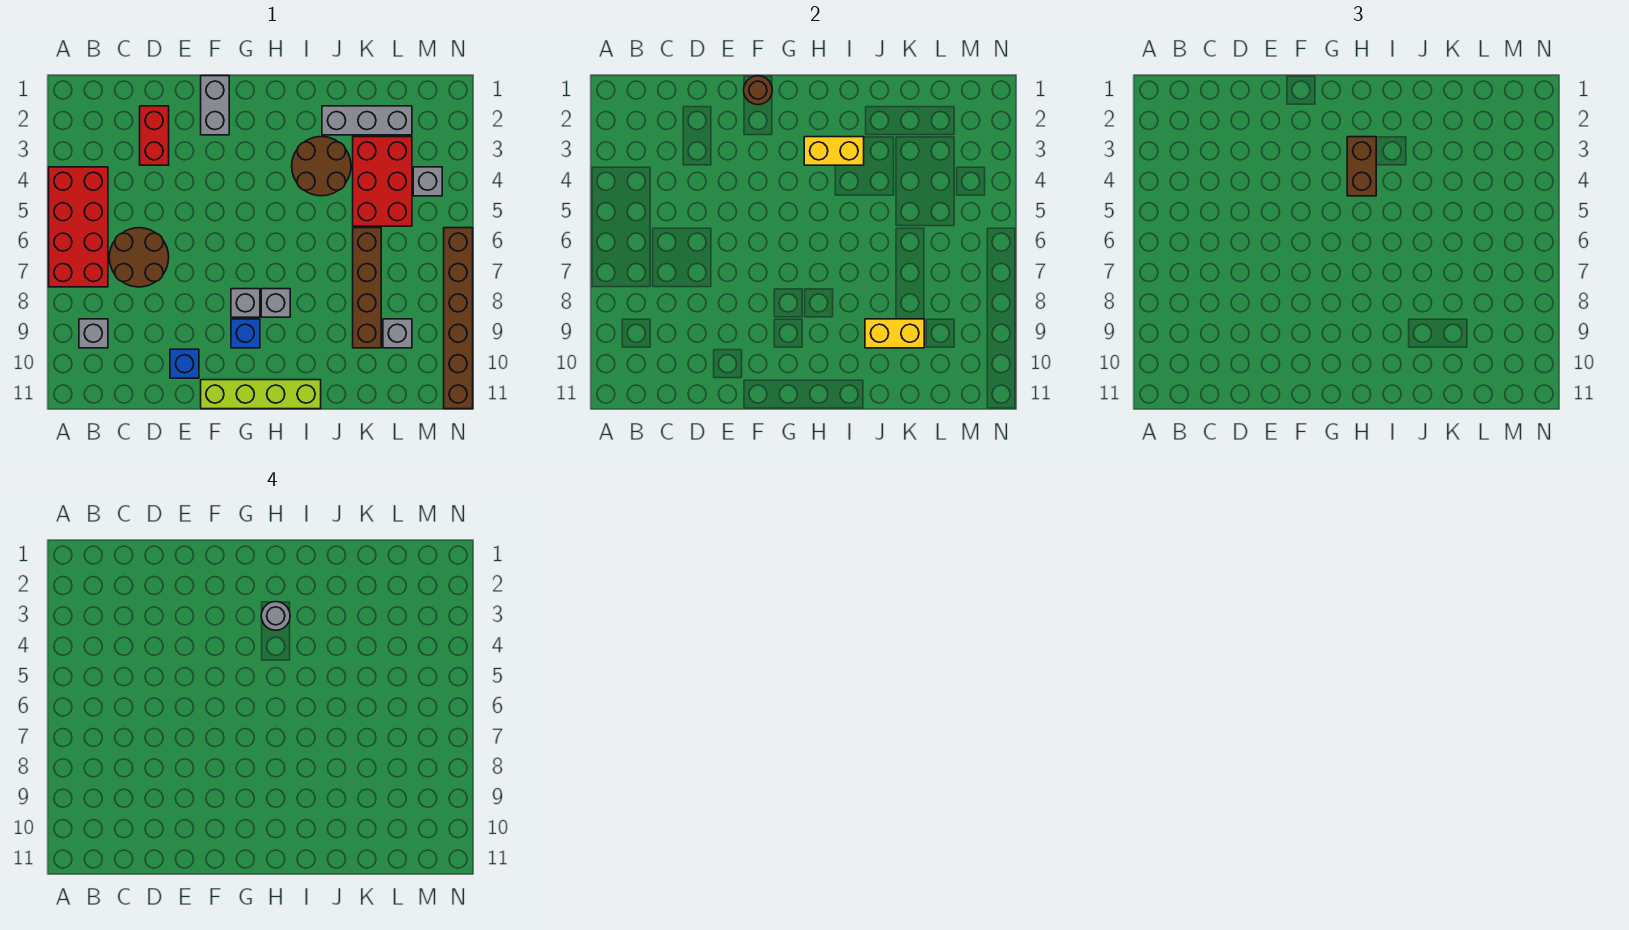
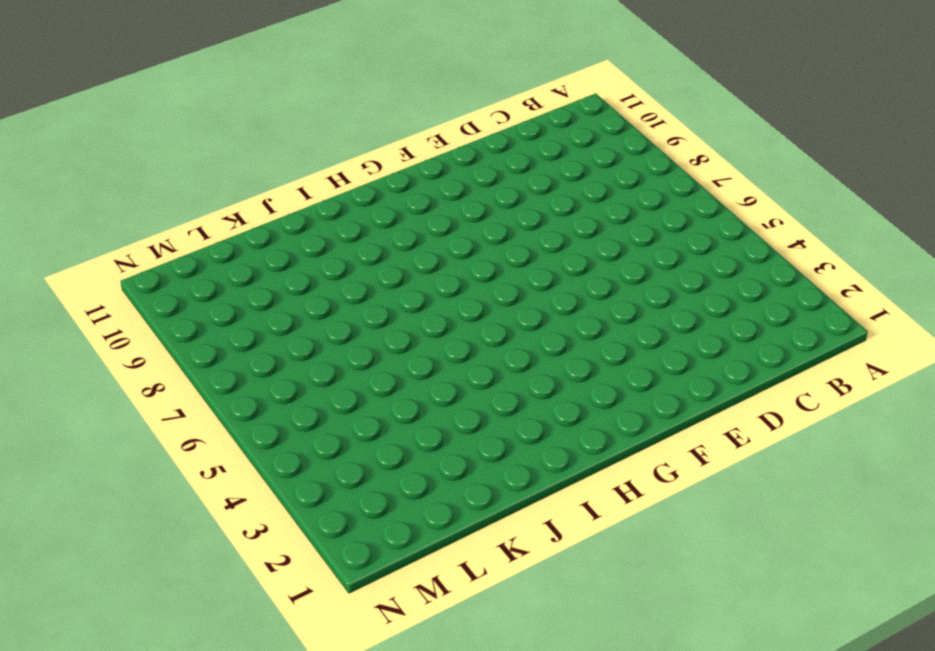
none -> red brick A4:B7 level 1
none -> grey brick B9 level 1
none -> brown round brick C6:D7 level 1

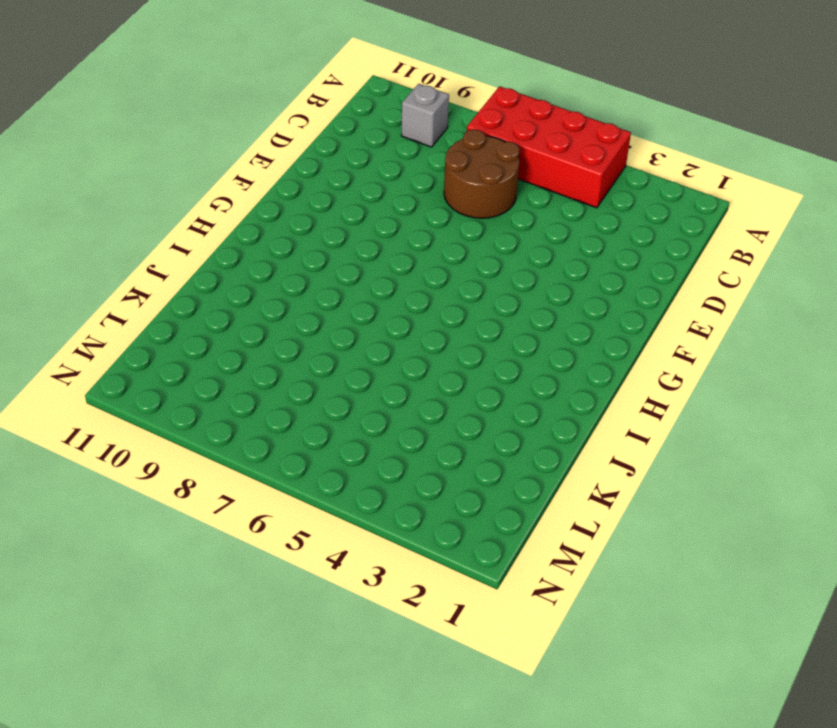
none -> red brick D2:D3 level 1
none -> blue brick E10 level 1
none -> grey brick F1:F2 level 1

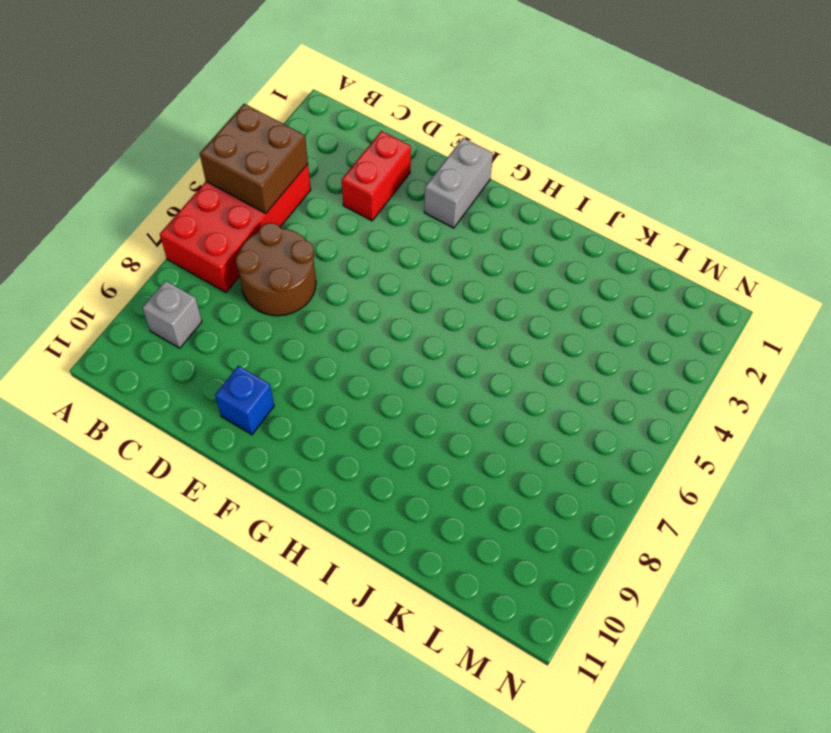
brown brick A4:B5 level 2 -> none
none -> lime brick F11:I11 level 1
none -> grey brick G8 level 1
none -> blue brick G9 level 1

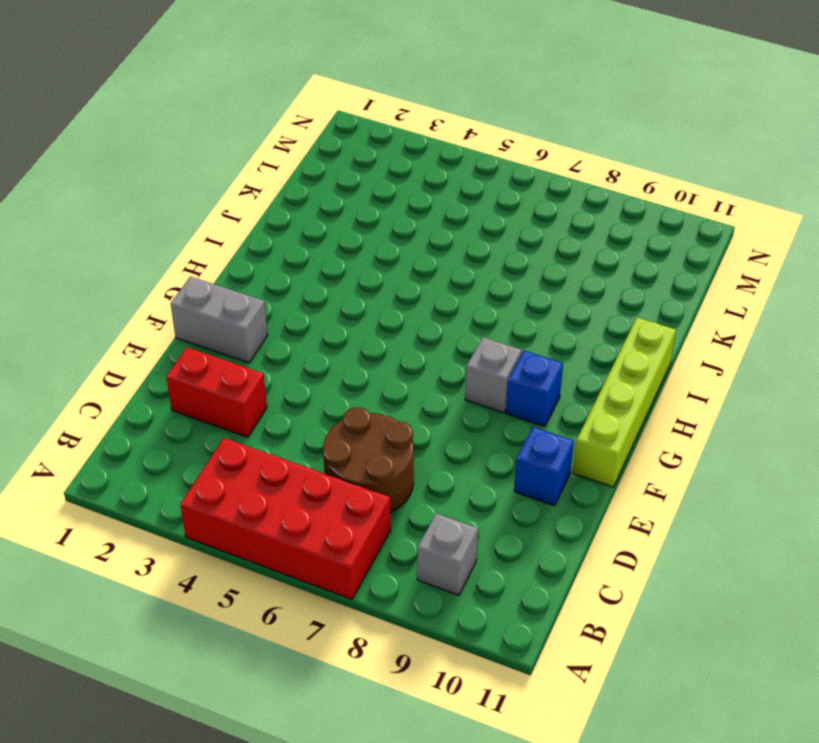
none -> grey brick H8 level 1
none -> brown round brick I3:J4 level 1
none -> grey brick J2:L2 level 1

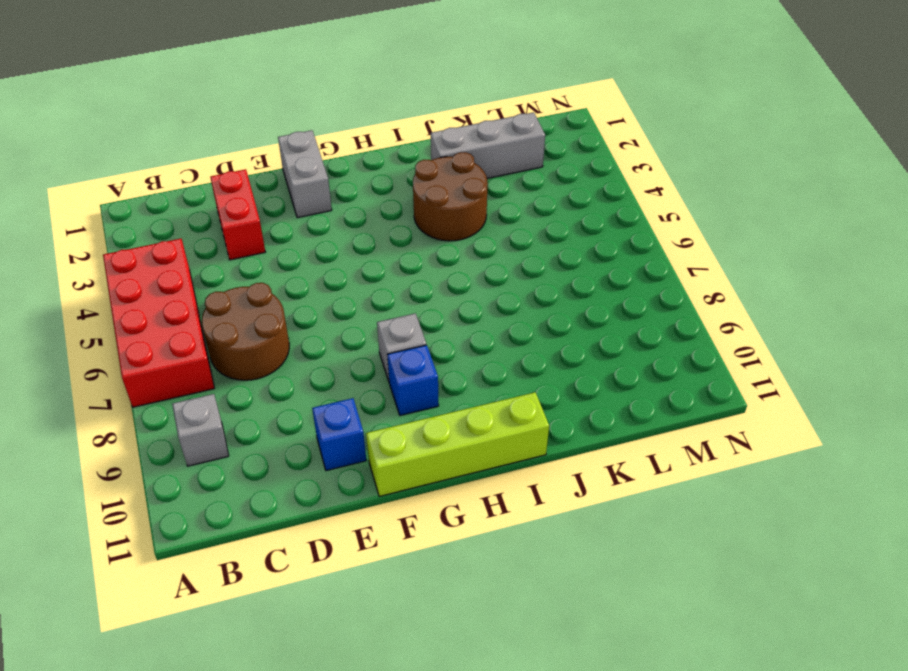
none -> grey brick H8 level 1
none -> red brick K3:L5 level 1
none -> brown brick K6:K9 level 1

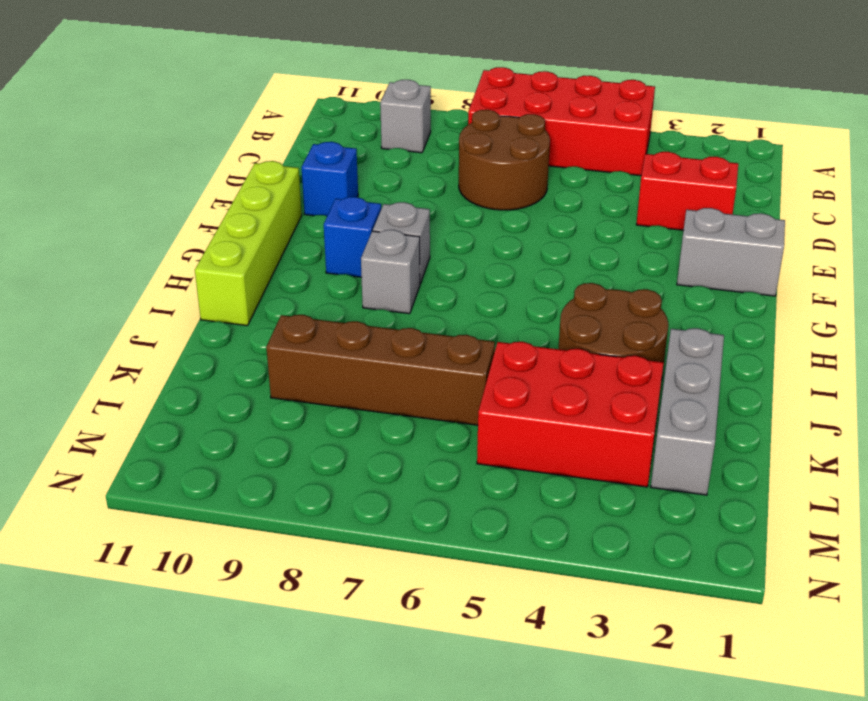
none -> grey brick L9 level 1
none -> grey brick M4 level 1
none -> brown brick N6:N11 level 1

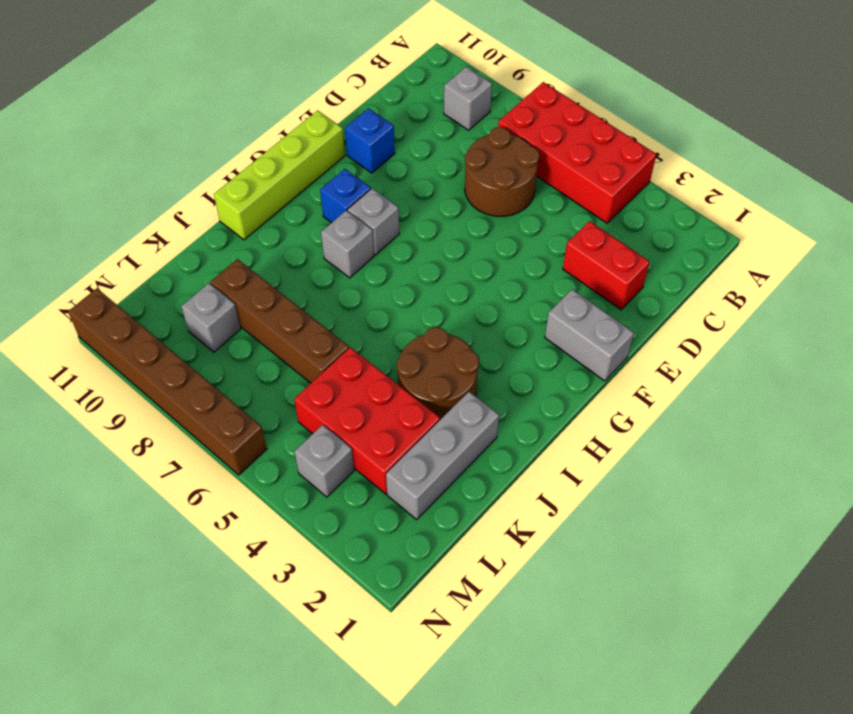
none -> brown round brick F1 level 2
none -> yellow brick H3:I3 level 2
none -> yellow brick J9:K9 level 2

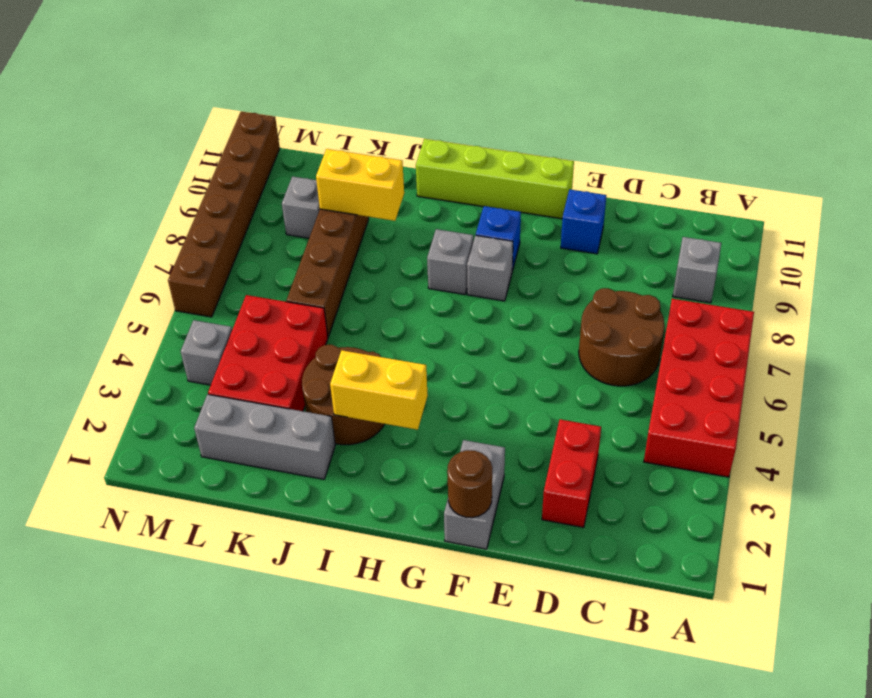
none -> brown brick H3:H4 level 3
none -> grey round brick H3 level 4

